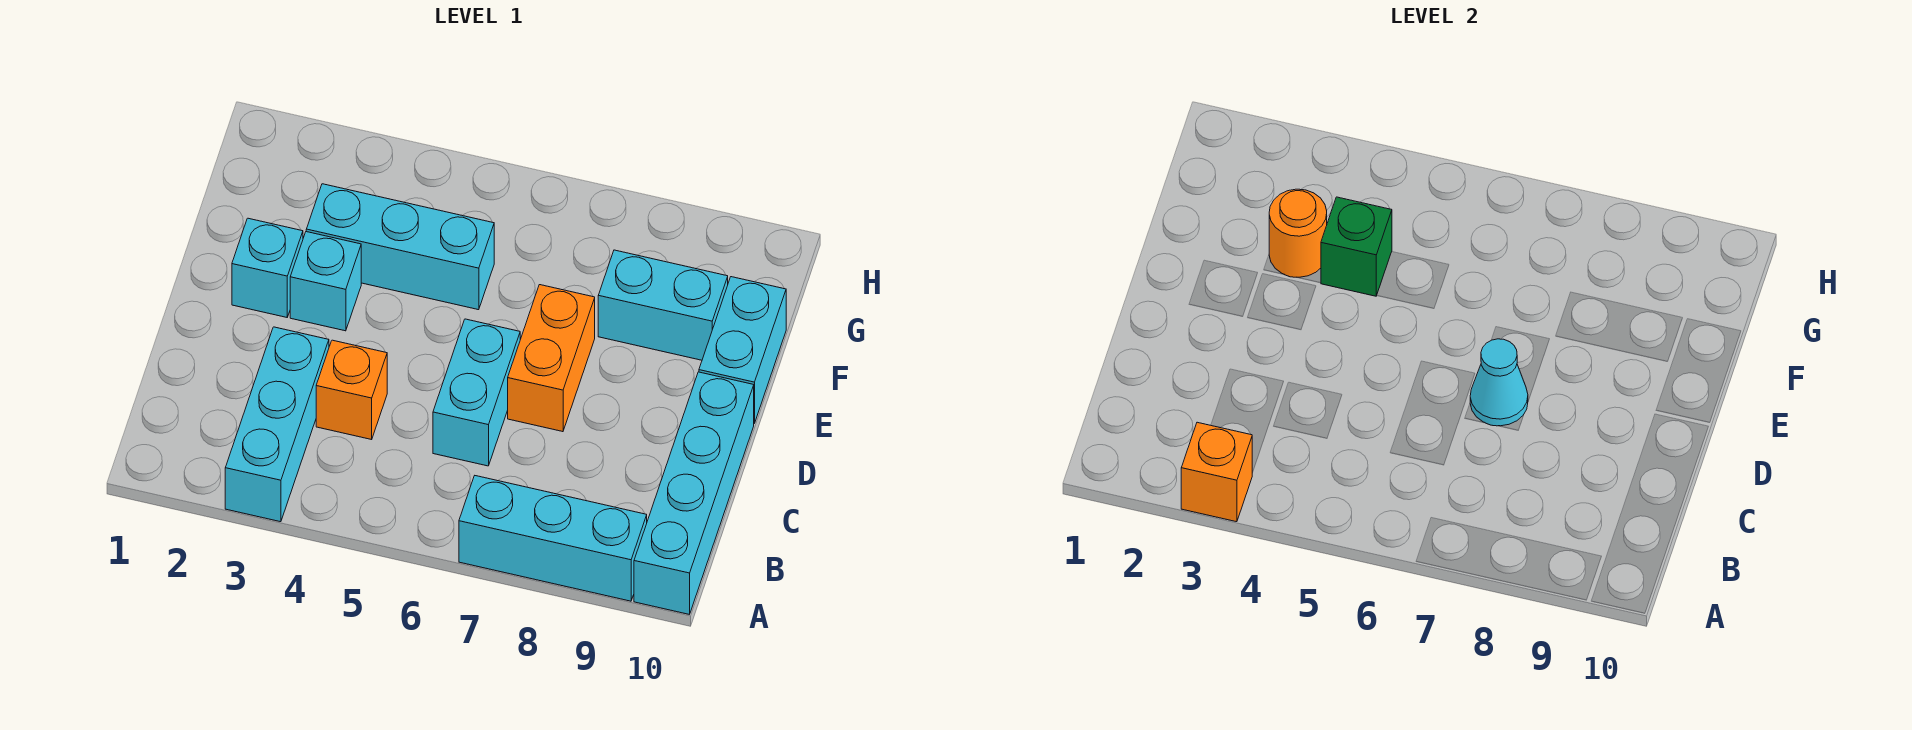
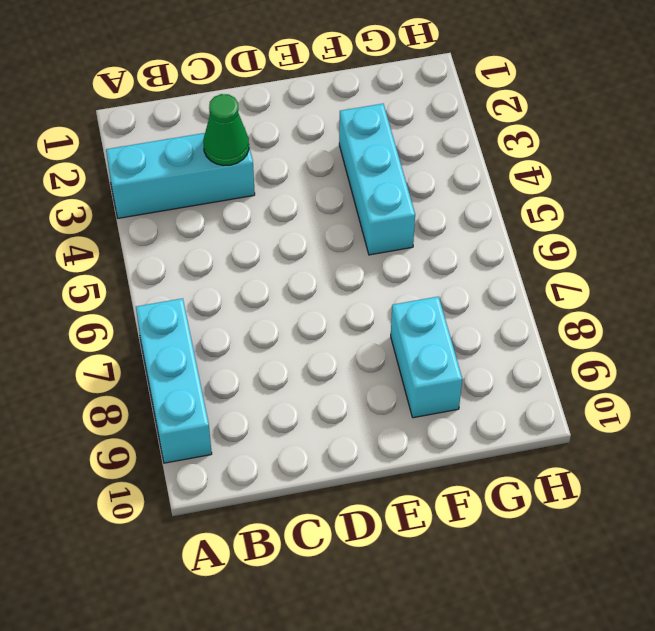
green cone C3 level 2 -> none
none -> cyan brick A10:D10 level 1
none -> orange brick C4 level 1
none -> cyan brick C6:D6 level 1

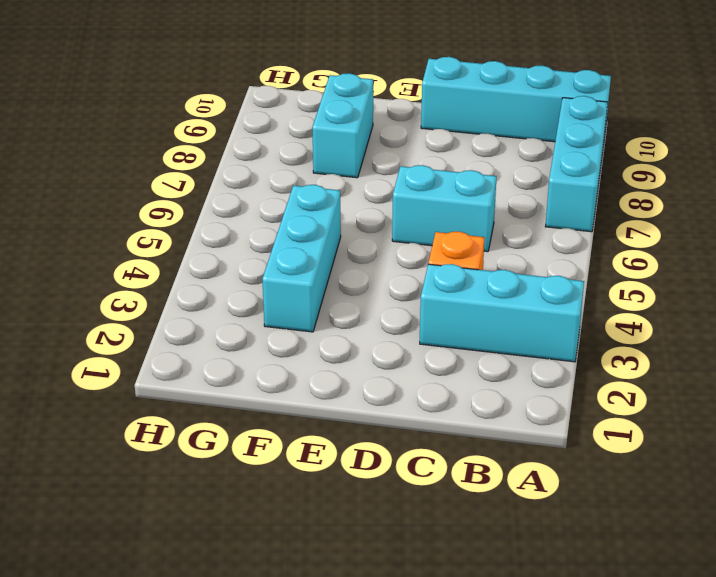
none -> orange brick D7:E7 level 1
none -> cyan brick E2 level 1
none -> cyan brick E3 level 1

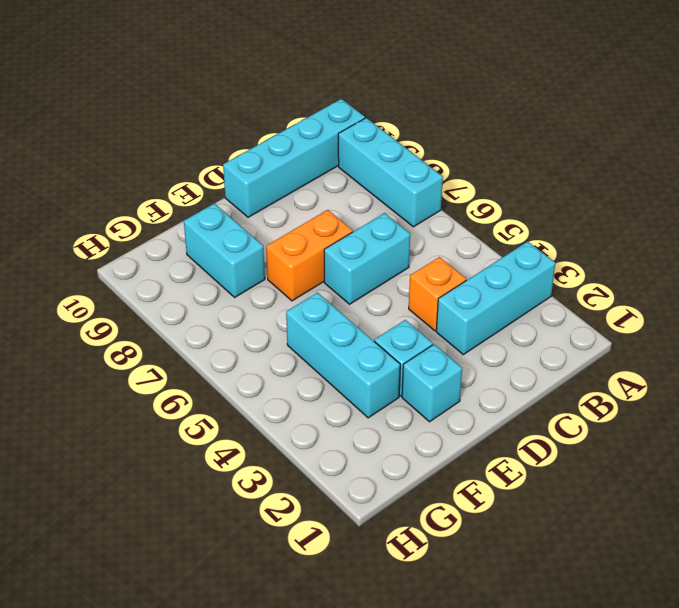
none -> cyan brick E10:F10 level 1
none -> orange brick A3 level 2
none -> cyan cone D7 level 2

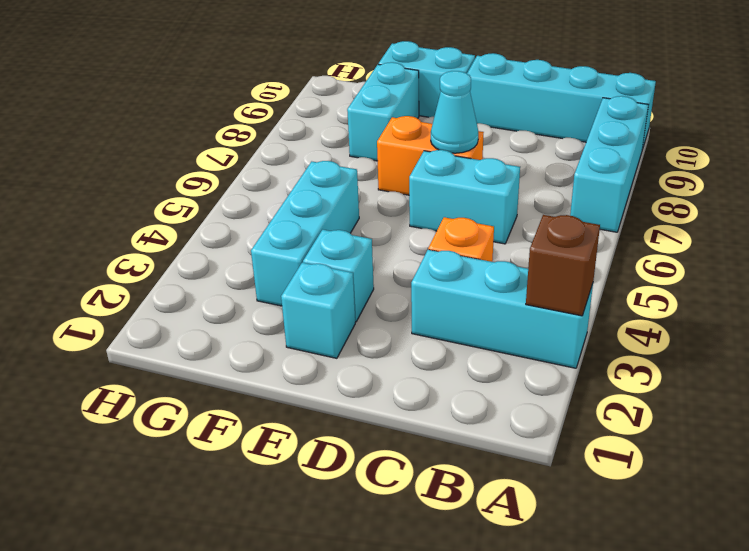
brown brick A3 level 2 -> orange brick A3 level 2
none -> orange round brick F3 level 2
none -> green brick F4 level 2

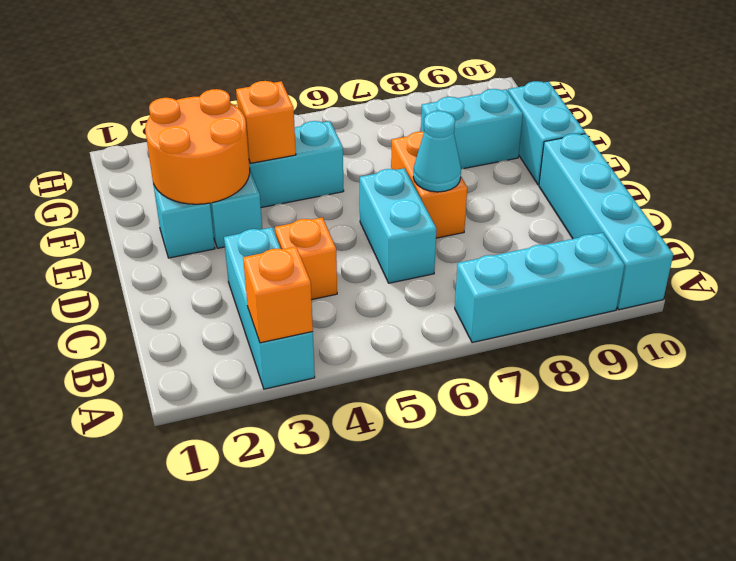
orange round brick E2:F3 level 2 -> orange round brick F3 level 2
orange brick F4 level 2 -> green brick F4 level 2

